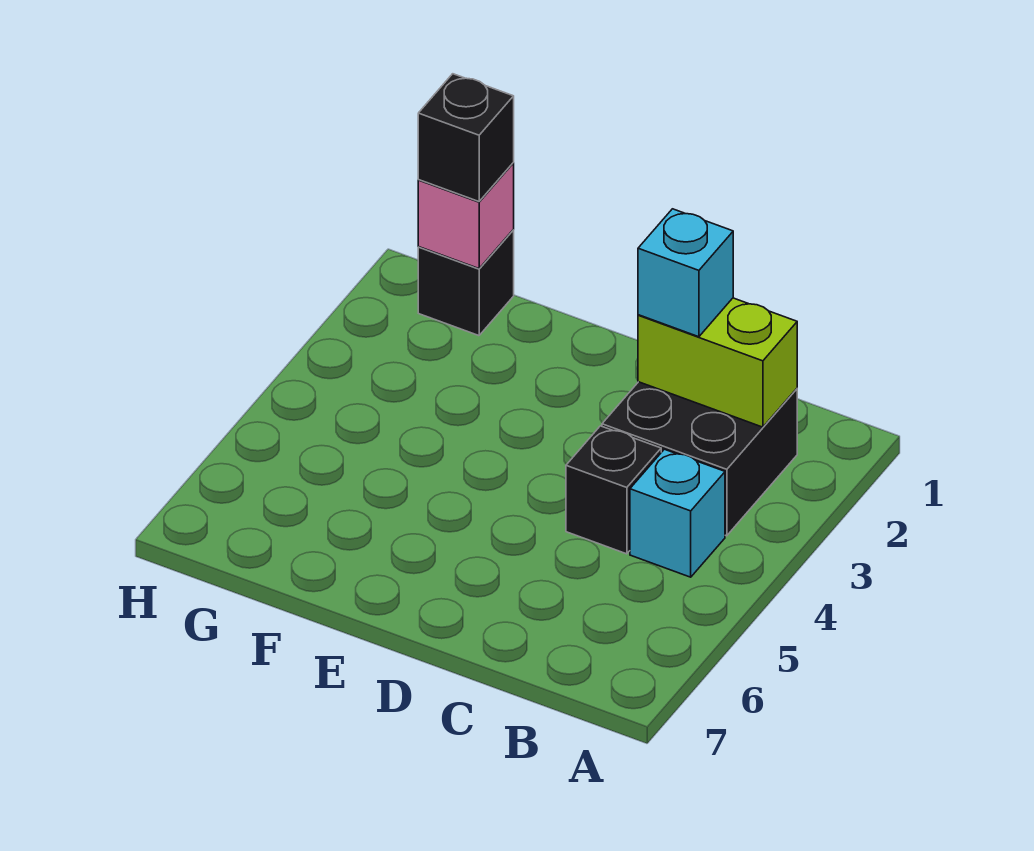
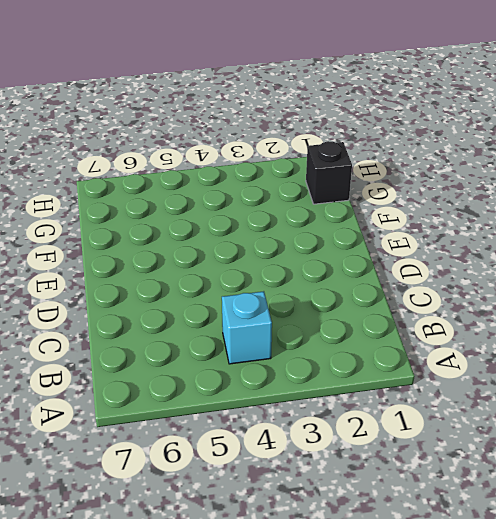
none -> black brick B2:C3 level 1
none -> black brick C4 level 1

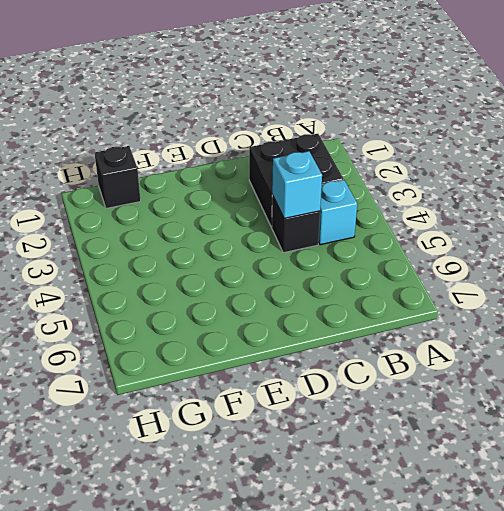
cyan brick C4 level 2 -> cyan brick C2 level 3
none -> lime brick B2:C2 level 2
none -> pink brick G1 level 2

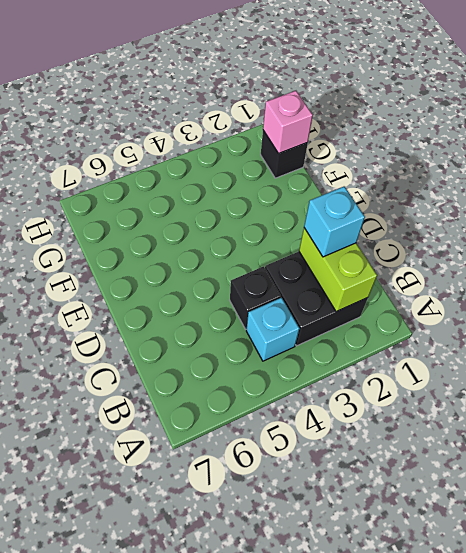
none -> black brick G1 level 3

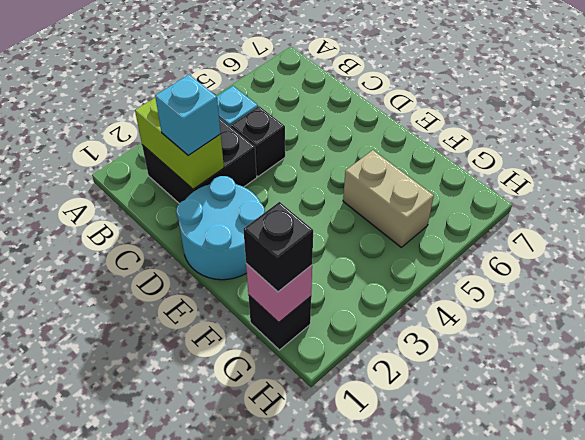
cyan round brick D1:E2 level 1 -> none
tan brick F5:G5 level 1 -> none

